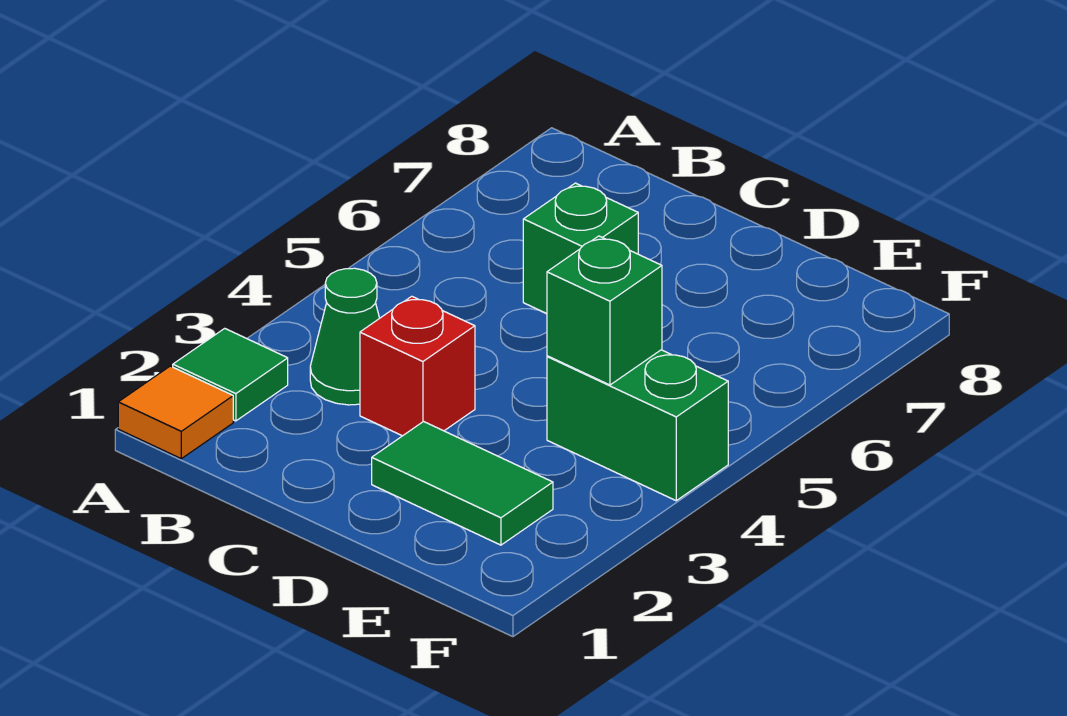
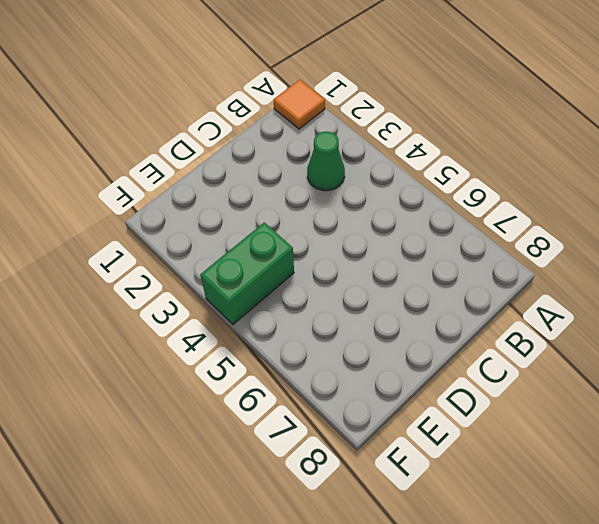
none -> green tile A2 level 1
none -> red brick C3 level 1

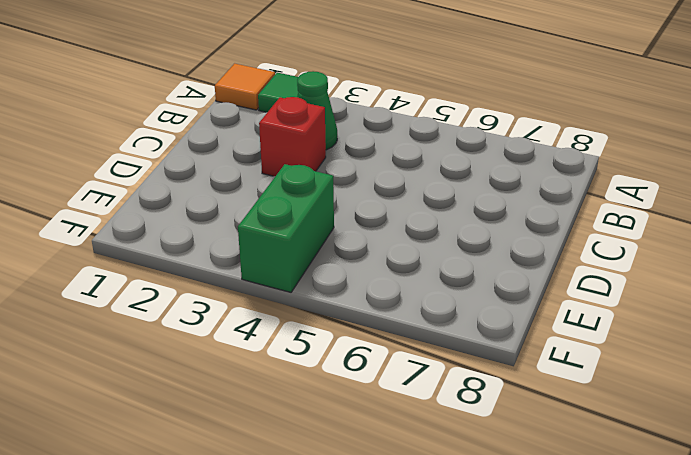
none -> green brick C6 level 1
none -> green tile D2:E2 level 1

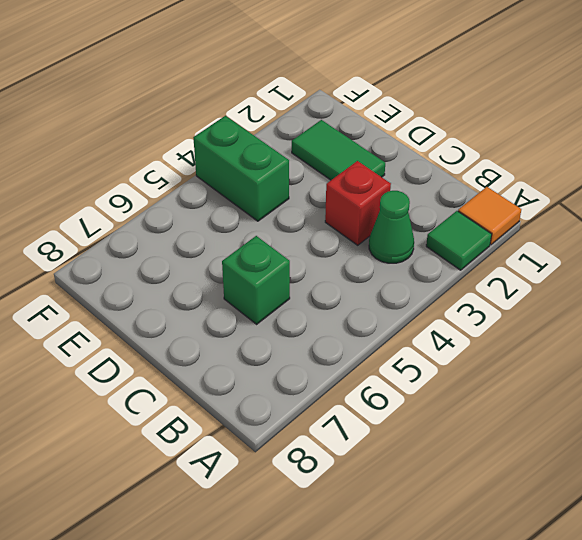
none -> green brick E4 level 2

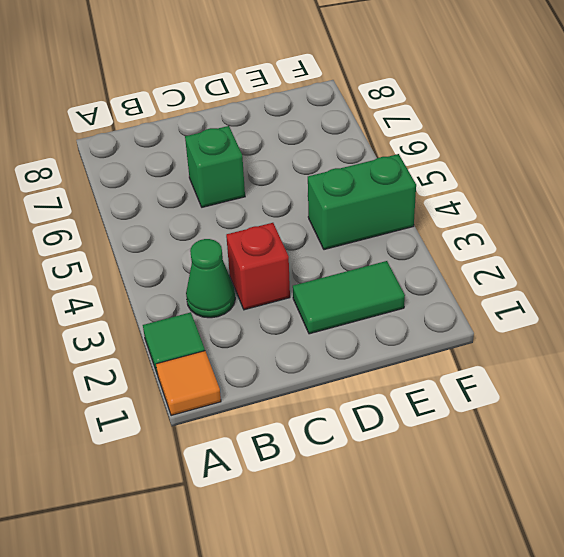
none -> green brick E4 level 2

